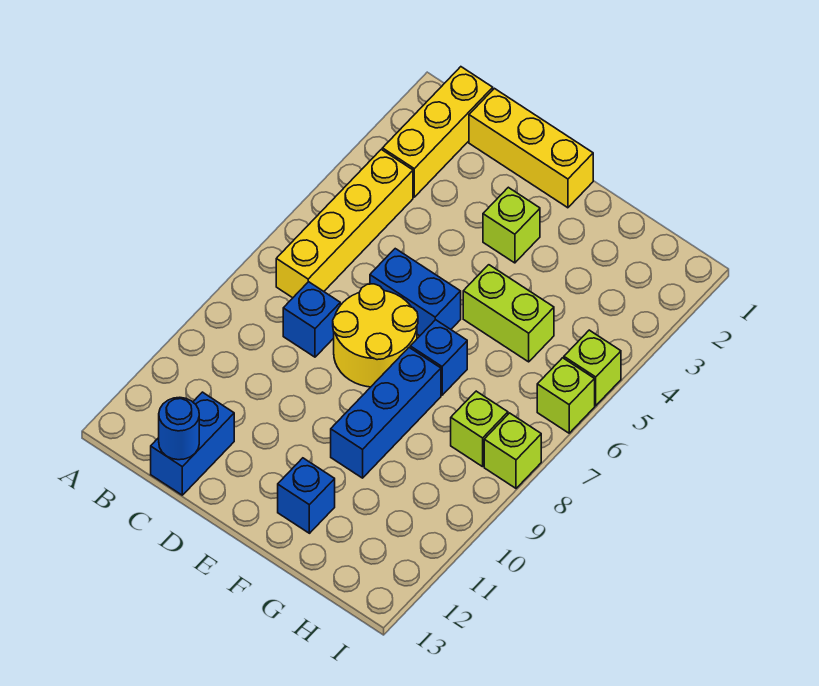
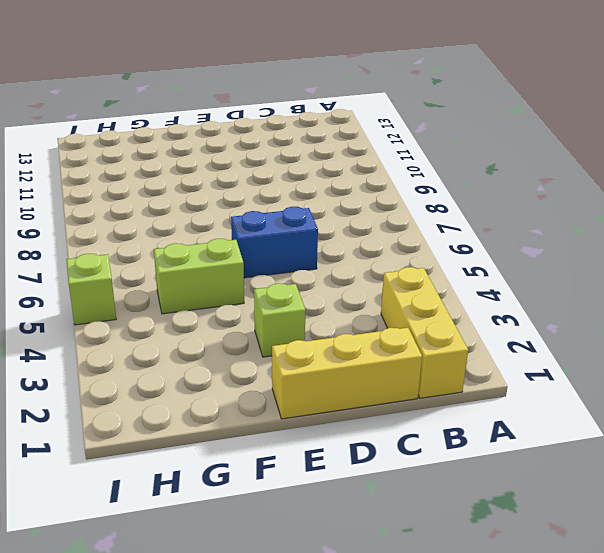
none -> yellow brick B4:B7 level 1
none -> blue brick C8 level 1
none -> blue brick C12:C13 level 1

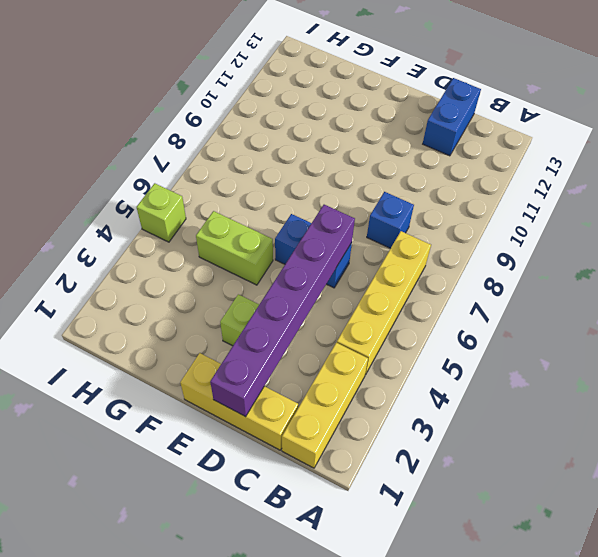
purple brick D1:D6 level 2 -> none
none -> yellow round brick D7:E8 level 1
none -> blue brick F7 level 1
none -> blue brick F8:F10 level 1

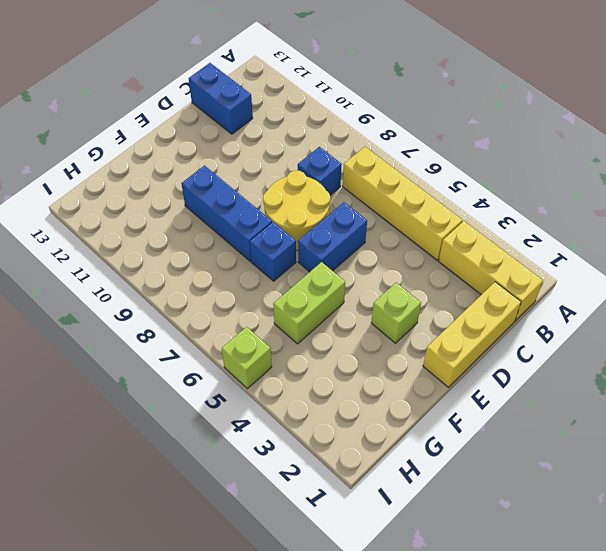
none -> blue brick F12 level 1
none -> lime brick H8 level 1
none -> lime brick I6 level 1

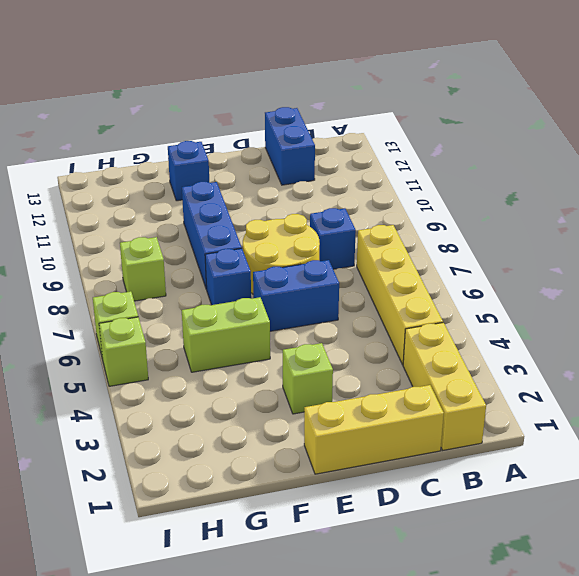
none -> lime brick I8 level 1
none -> blue round brick C13 level 2

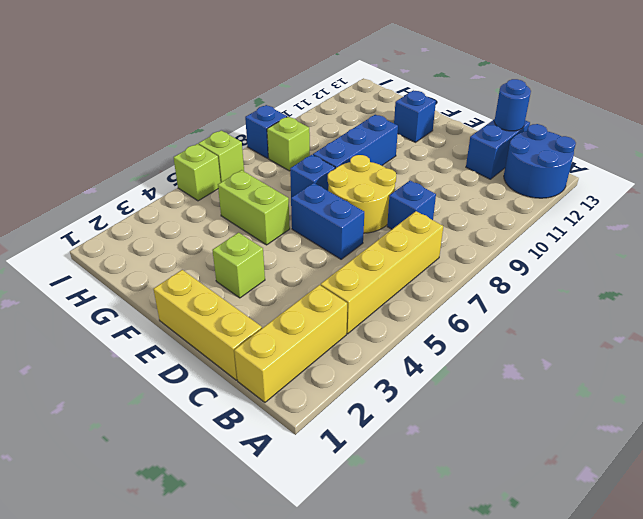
blue round brick A12:B13 level 1 -> none
blue brick I8 level 1 -> lime brick I8 level 1

